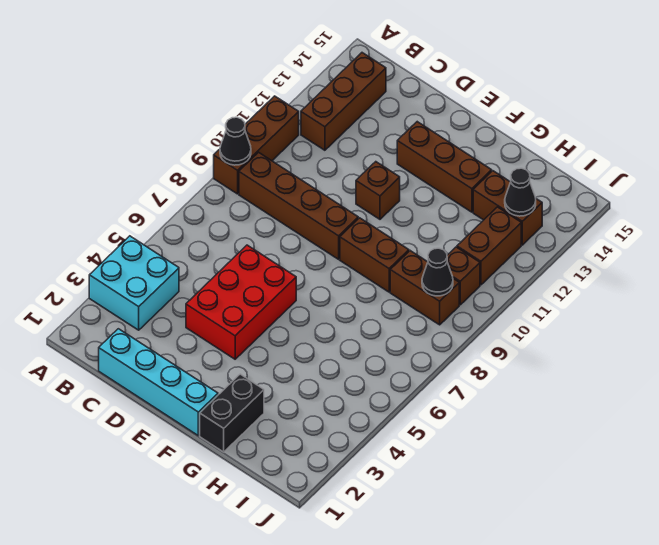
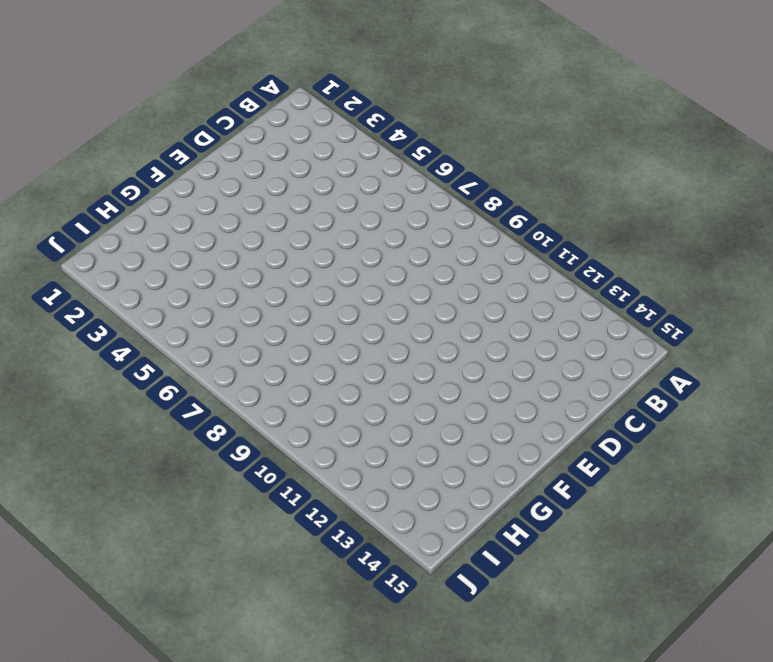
none -> cyan brick A3:B4 level 1
none -> brown brick A9:A11 level 1
none -> brown brick B9:E9 level 1

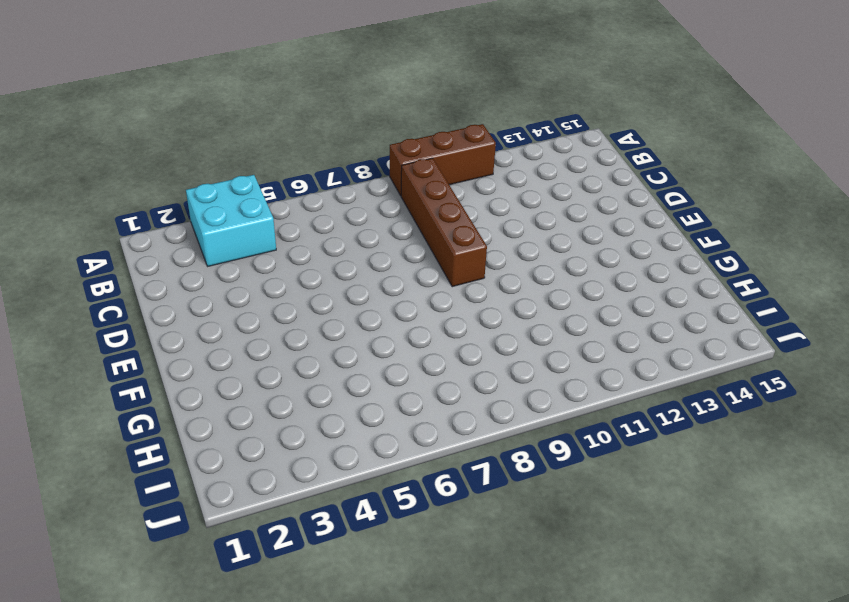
none -> brown brick B12:B14 level 1
none -> cyan brick C1:F1 level 1
none -> red brick D4:E6 level 1

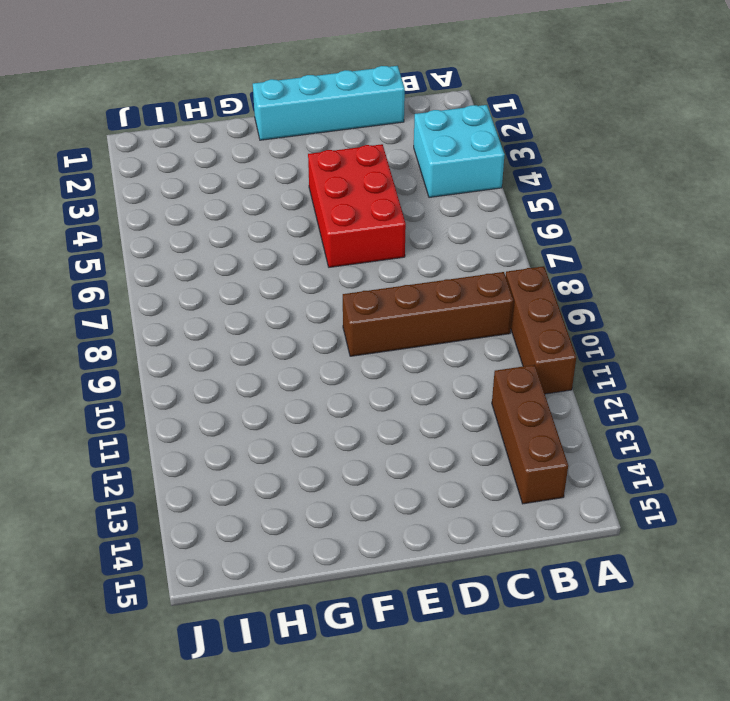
none -> brown brick E11 level 1
none -> brown brick E13:G13 level 1
none -> brown brick F9:G9 level 1

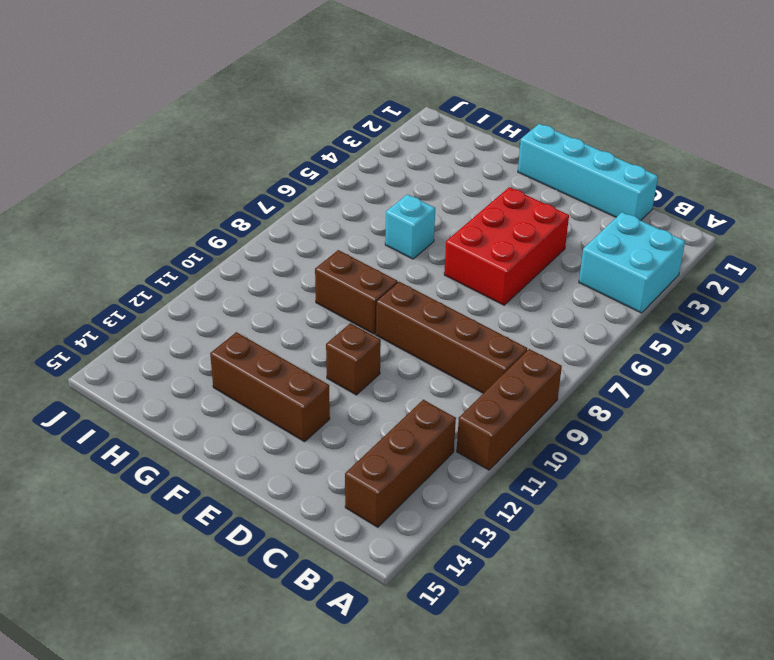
cyan brick G6 level 1 -> none
none -> black brick G1:G2 level 1
none -> brown brick H9:I9 level 1
none -> brown brick H13:I13 level 1

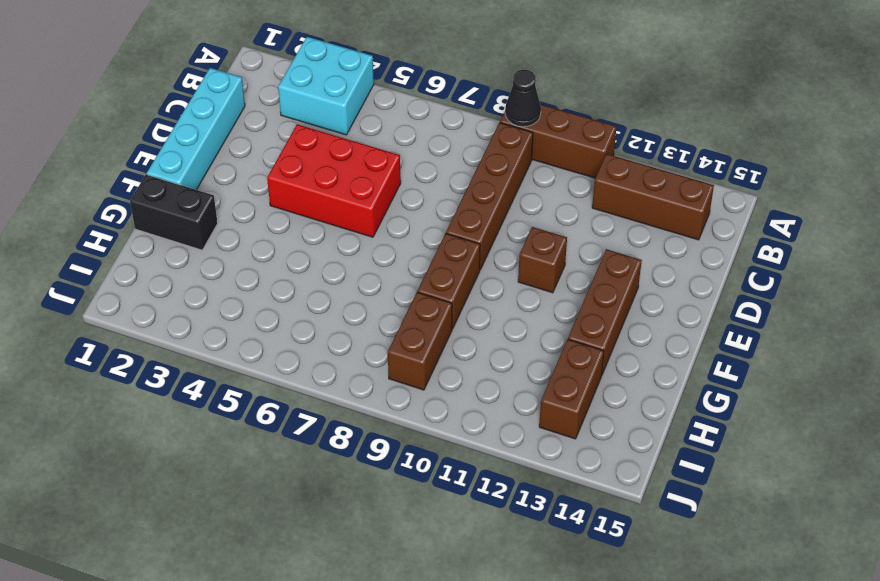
none -> brown brick I10 level 1
none -> brown brick I11:I12 level 1
none -> black cone I9 level 2

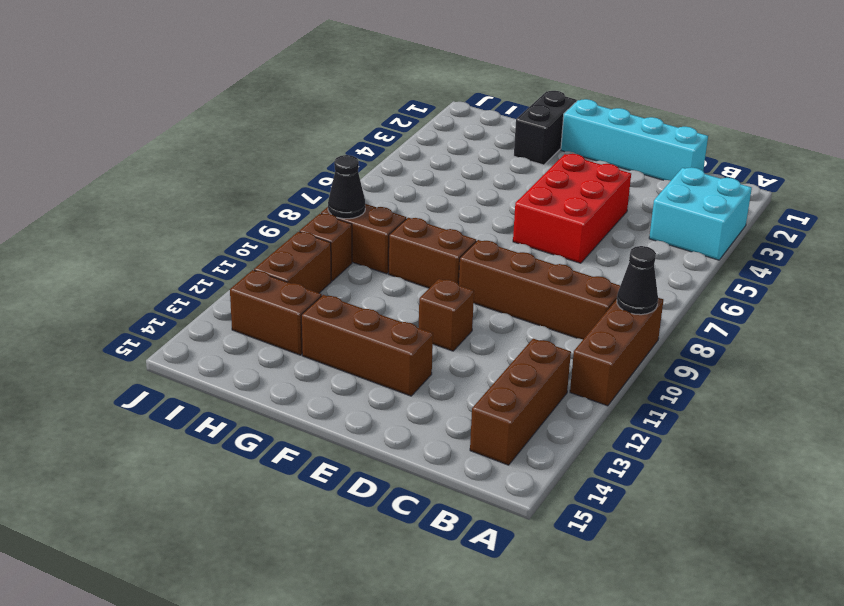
none -> black cone I13 level 2

